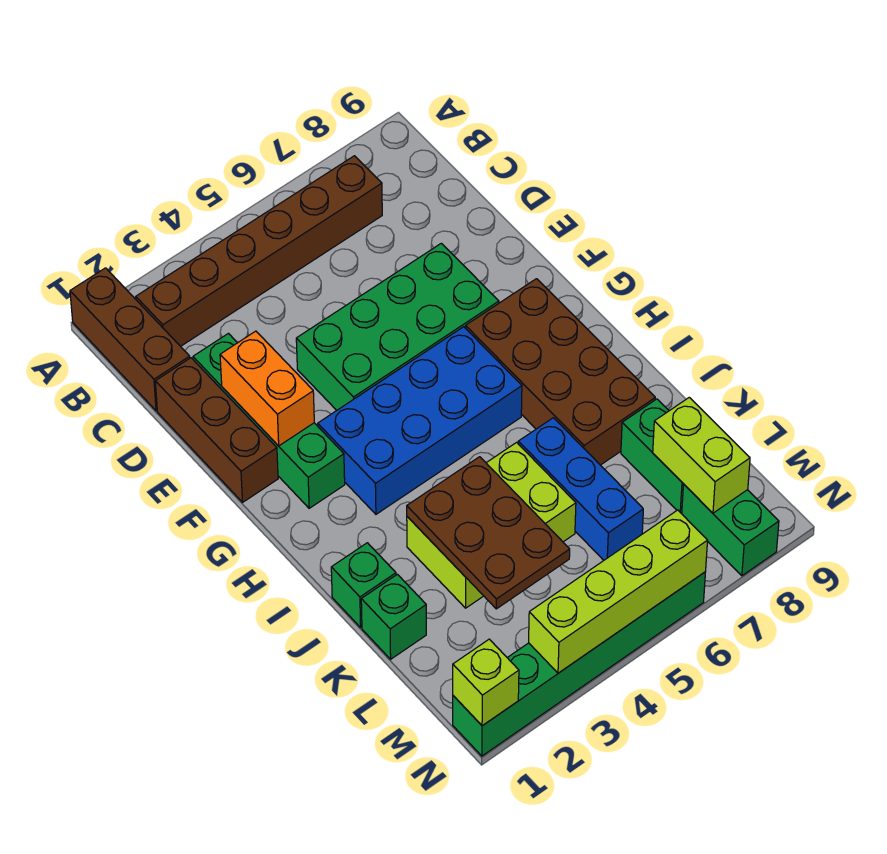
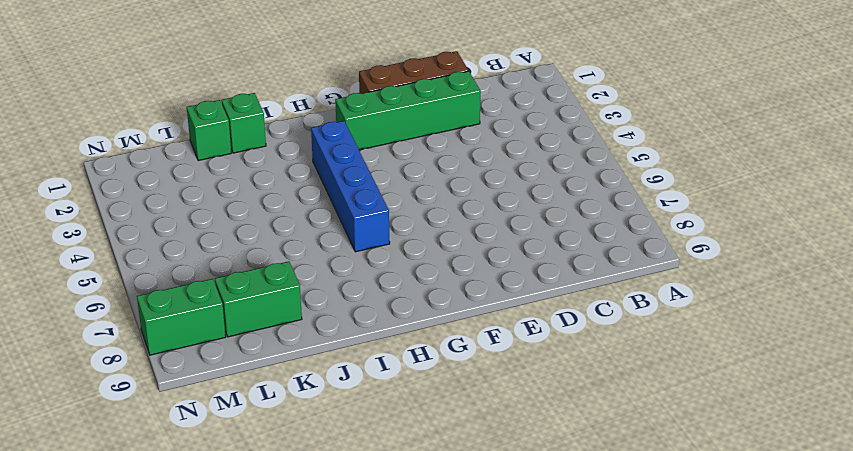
blue brick H3:H6 level 1 -> blue brick G3:H6 level 1
none -> brown brick A1:C1 level 1
none -> brown brick B2:B7 level 1
none -> green brick E4:F7 level 1

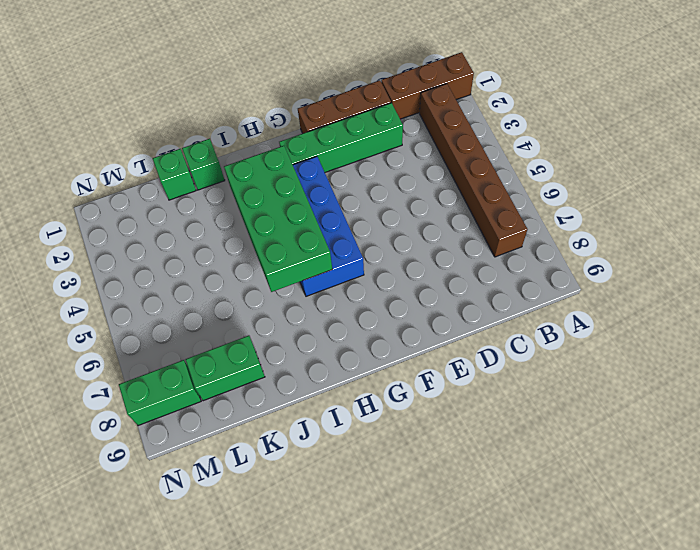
green brick H3:I6 level 2 -> green brick E4:F7 level 1
none -> brown brick G7:J8 level 1
none -> lime brick J3:K5 level 1
none -> blue brick J6:L6 level 1

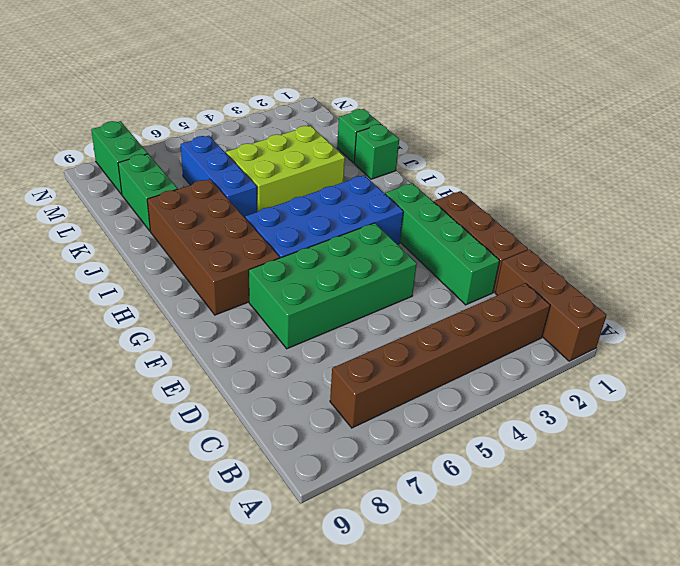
none -> green brick N1:N6 level 1
none -> orange brick E2:F2 level 2
none -> brown plate J3:L4 level 2

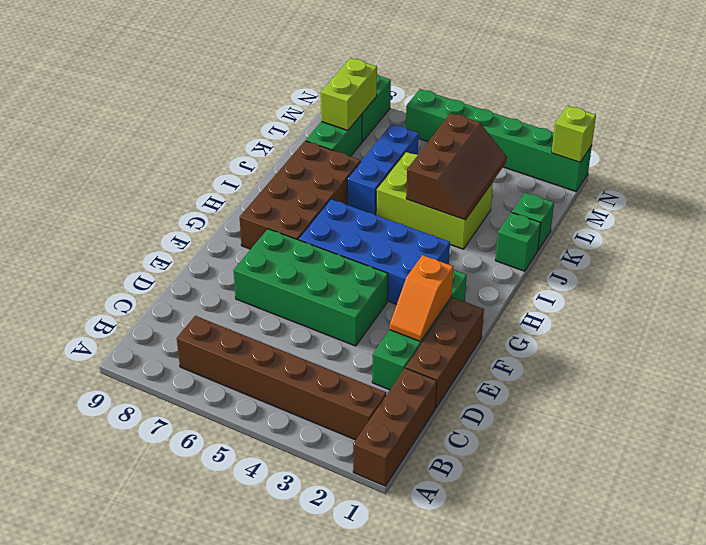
orange slope E2:F2 level 2 top F -> orange brick E2:F2 level 2
brown slope J3:L4 level 2 top 4 -> brown plate J3:L4 level 2
none -> lime brick N3:N6 level 2

